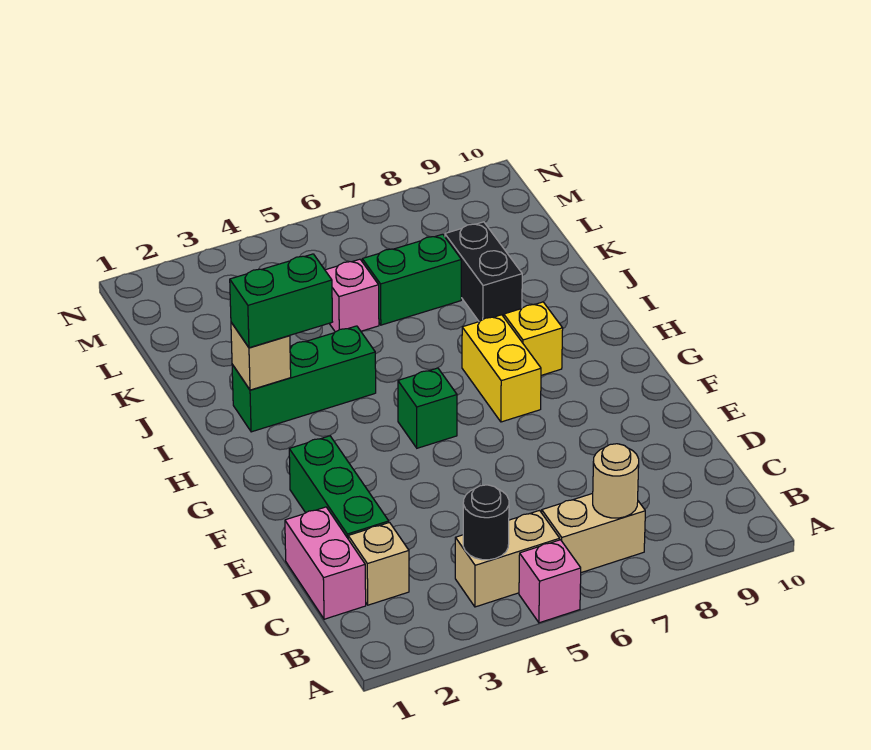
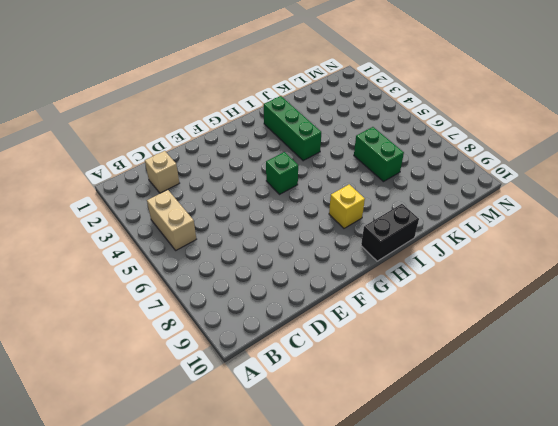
black brick H10:I10 level 1 -> black brick J8:K8 level 1
none -> pink brick A5 level 1
none -> tan brick B6:B7 level 1
none -> pink brick C1:D1 level 1

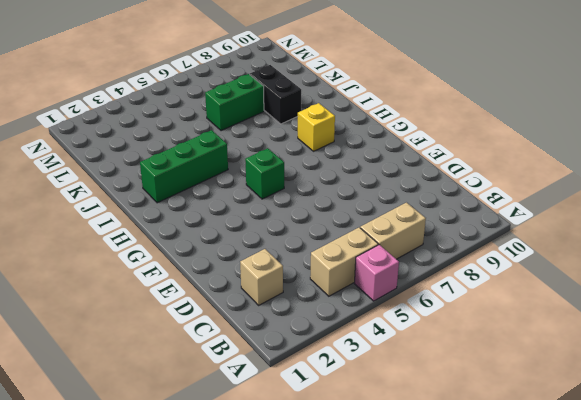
none -> pink brick C1:D1 level 1
none -> green brick D2:F2 level 1
none -> yellow brick G7:H7 level 1

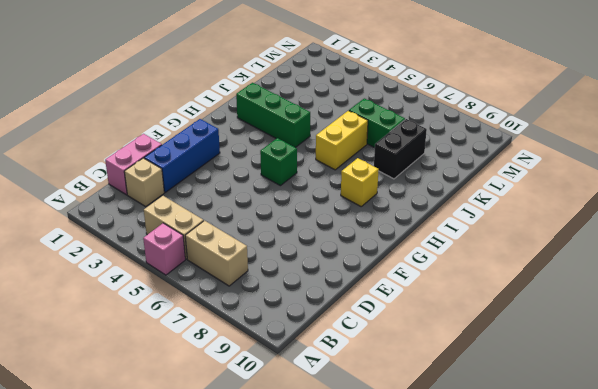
blue brick D2:F2 level 1 -> green brick D2:F2 level 1
yellow brick I6:J6 level 1 -> yellow brick G7:H7 level 1
none -> pink brick K5 level 1
none -> black round brick B4 level 2
none -> tan round brick B7 level 2

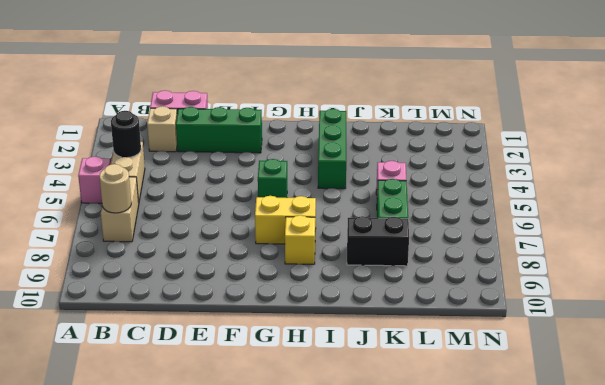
none -> tan brick I2 level 2
none -> green brick I2:I3 level 3

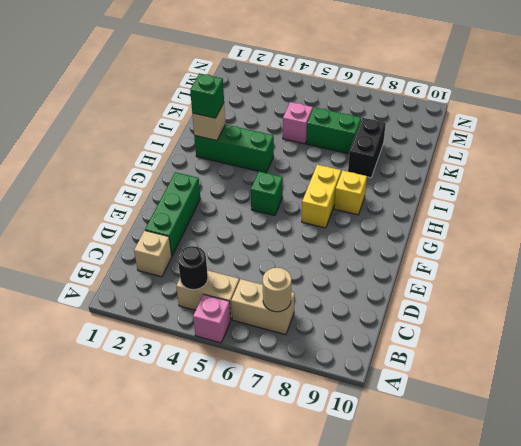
green brick I2 level 3 -> green brick I2:I3 level 3
none -> pink brick C1:D1 level 1

